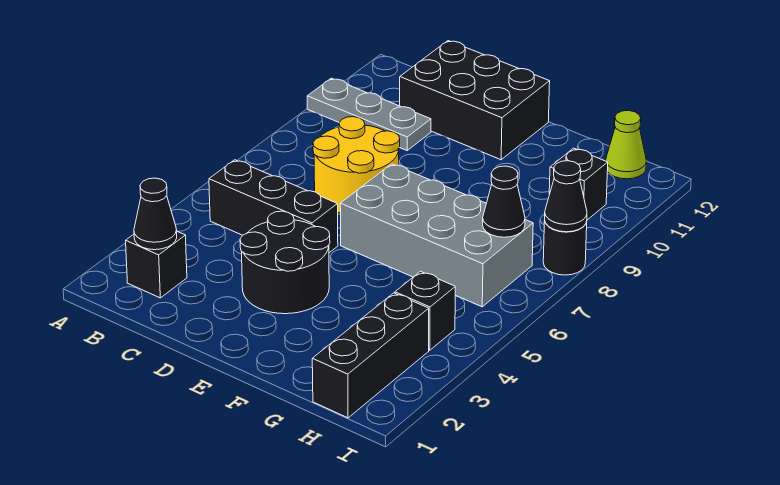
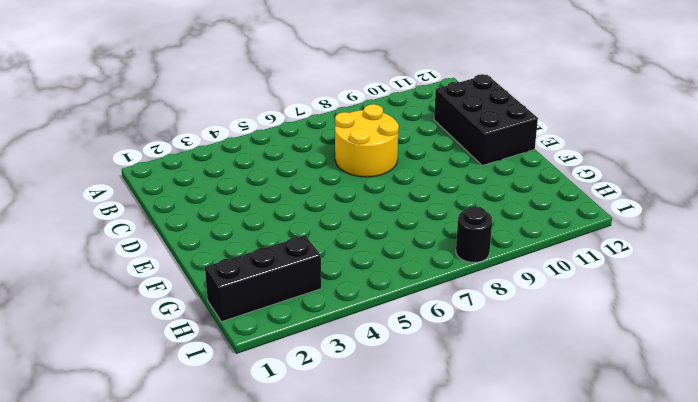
none -> grey plate A10:C10 level 1
none -> black brick B2 level 1
none -> black brick B5:D5 level 1

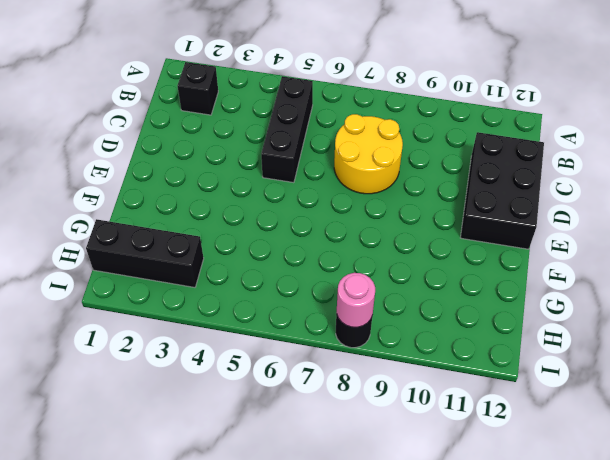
pink round brick I8 level 2 -> black cone I8 level 2
none -> grey plate A10:C10 level 1
none -> black round brick D3:E4 level 1
none -> grey brick E6:H7 level 1

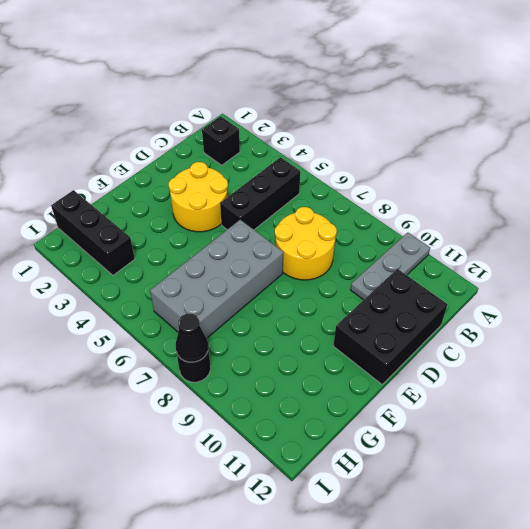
yellow round brick D3:E4 level 1 -> black round brick D3:E4 level 1
none -> black brick H4 level 1
none -> black brick H10 level 1
none -> lime cone H12 level 1

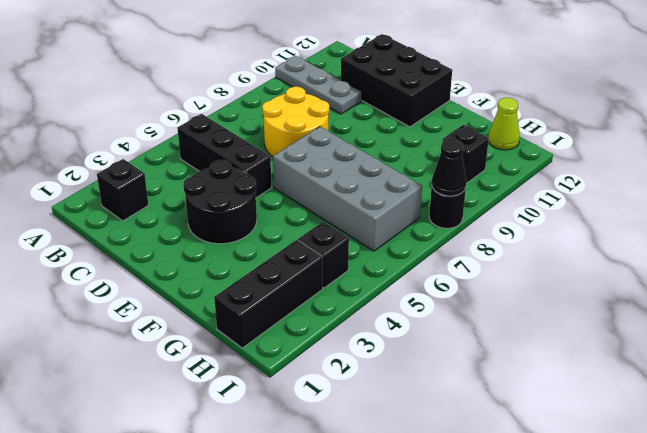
none -> black cone B2 level 2
none -> black cone H7 level 2

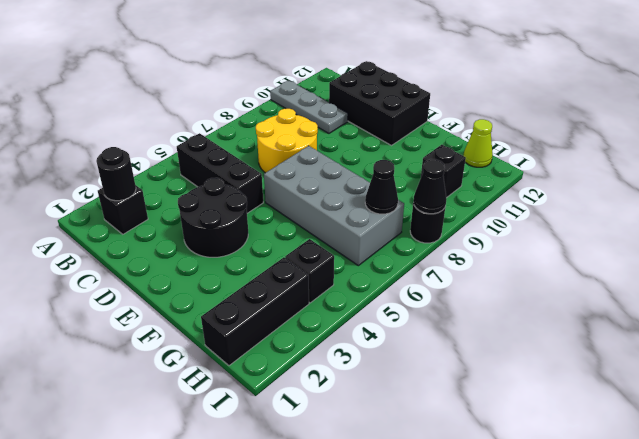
black round brick B2 level 2 -> black cone B2 level 2

